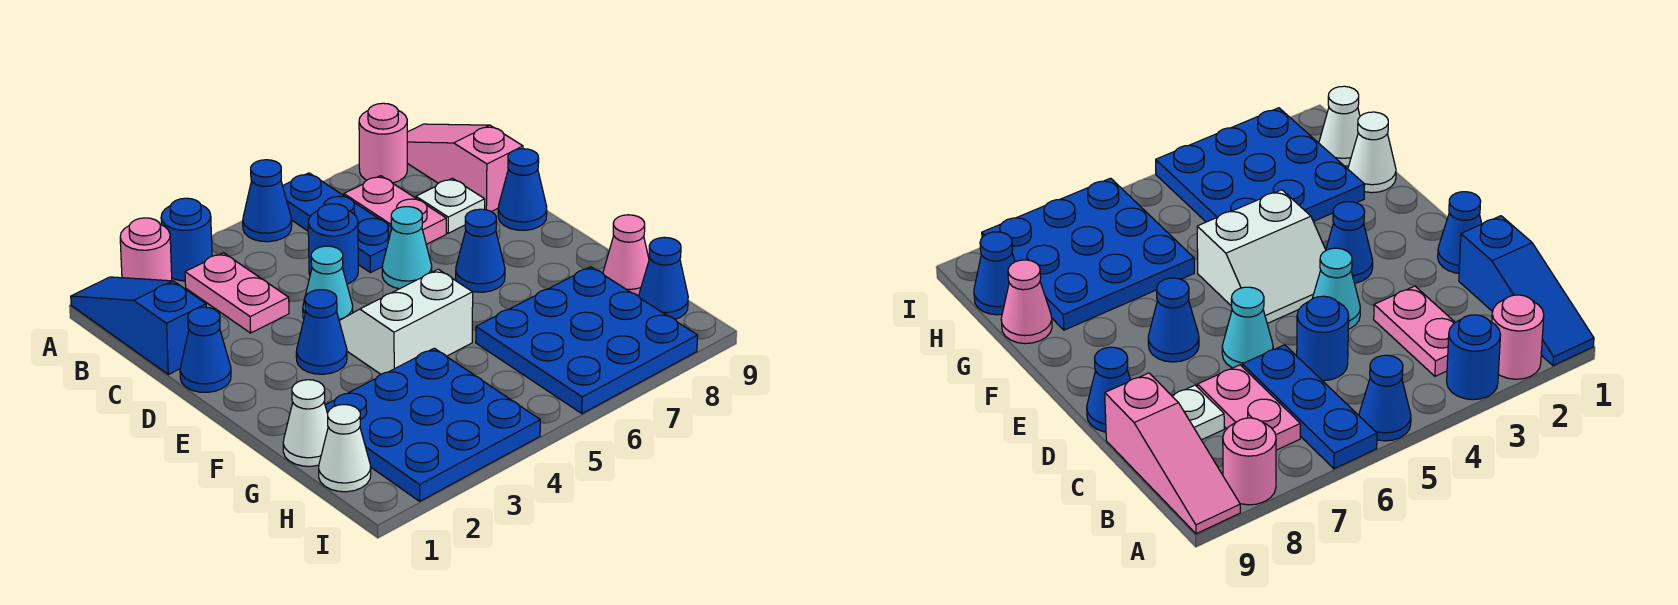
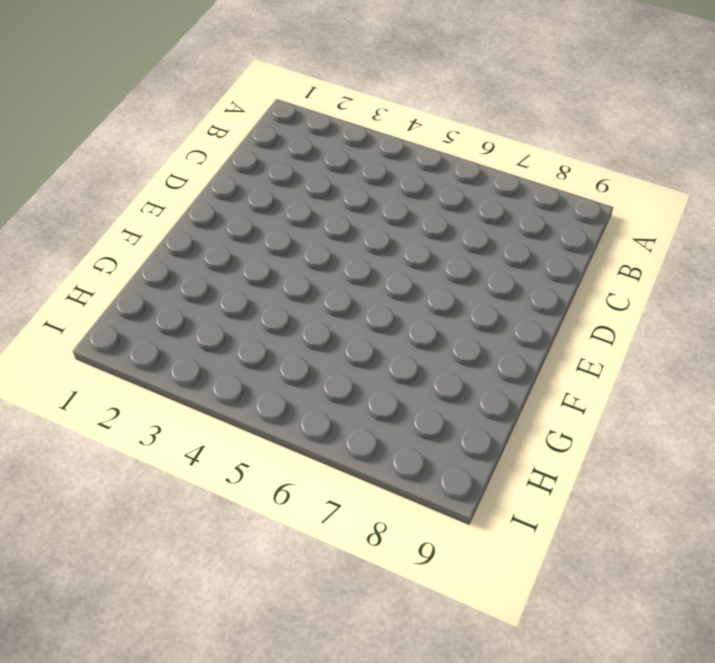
none -> blue slope A1:C1 level 1 top C
none -> pink round brick A2 level 1
none -> blue round brick A3 level 1

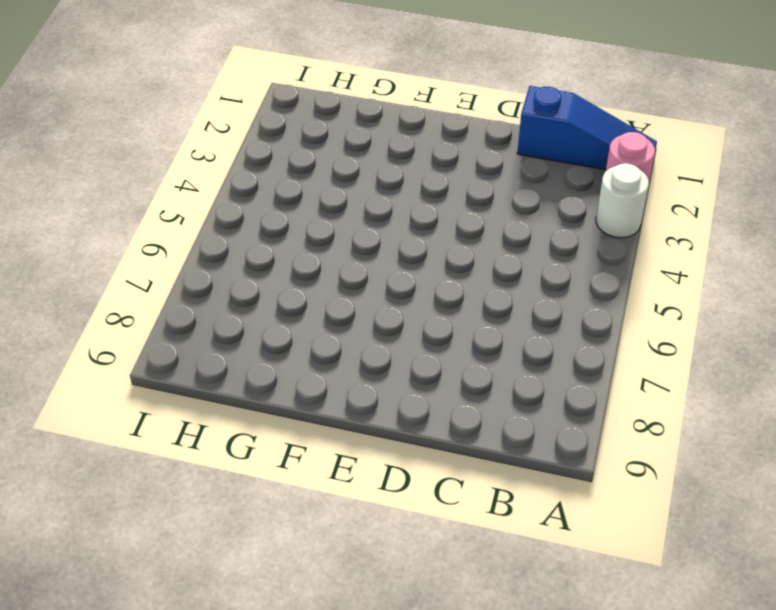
white round brick A3 level 1 -> blue round brick A3 level 1
none -> blue cone A5 level 1
none -> blue plate A6:C6 level 1
none -> pink round brick A8 level 1

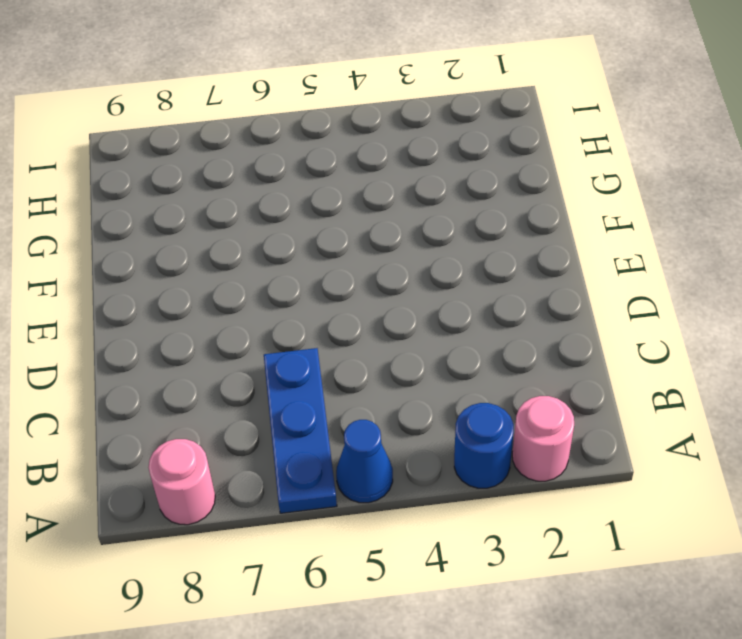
none -> blue slope A1:C1 level 1 top C
none -> pink slope A9:C9 level 1 top C
none -> pink plate B3:C3 level 1

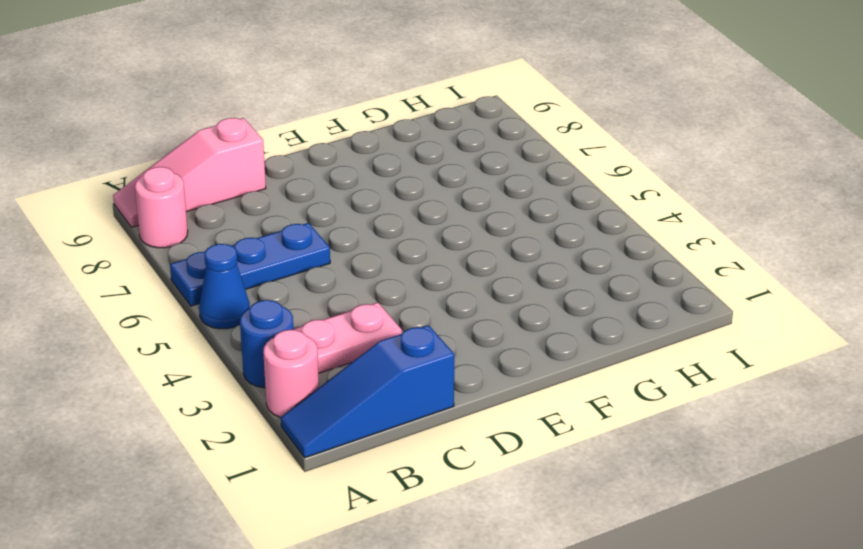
none -> pink plate B7:C7 level 1
none -> blue round brick C5 level 1
none -> white plate C8 level 1

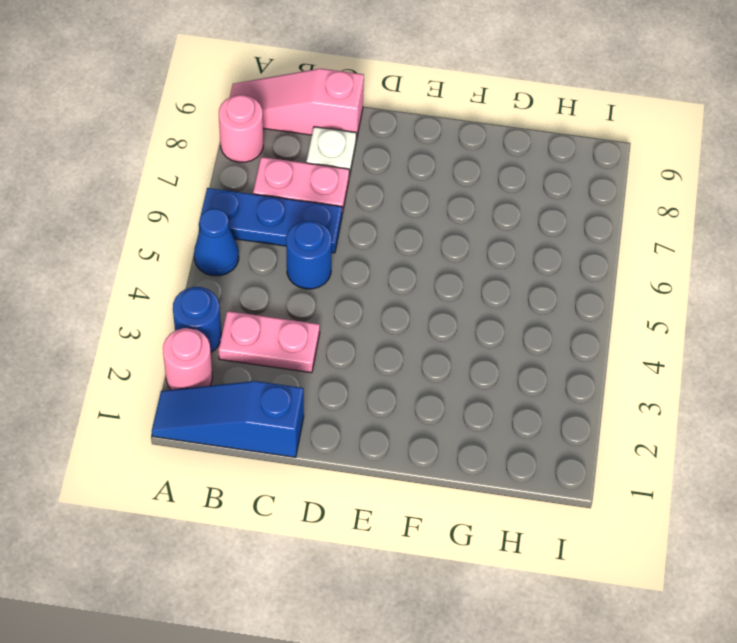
none -> blue cone D1 level 1
none -> cyan cone D4 level 1
none -> cyan cone D6 level 1

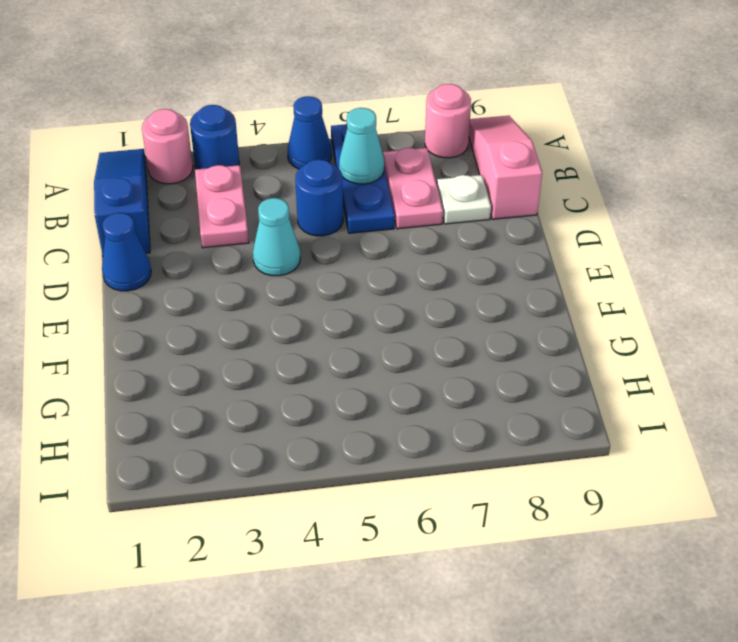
cyan cone B6 level 2 -> cyan cone D6 level 1
none -> blue cone D9 level 1
none -> blue cone E3 level 1
none -> white slope E4:F5 level 1 top F

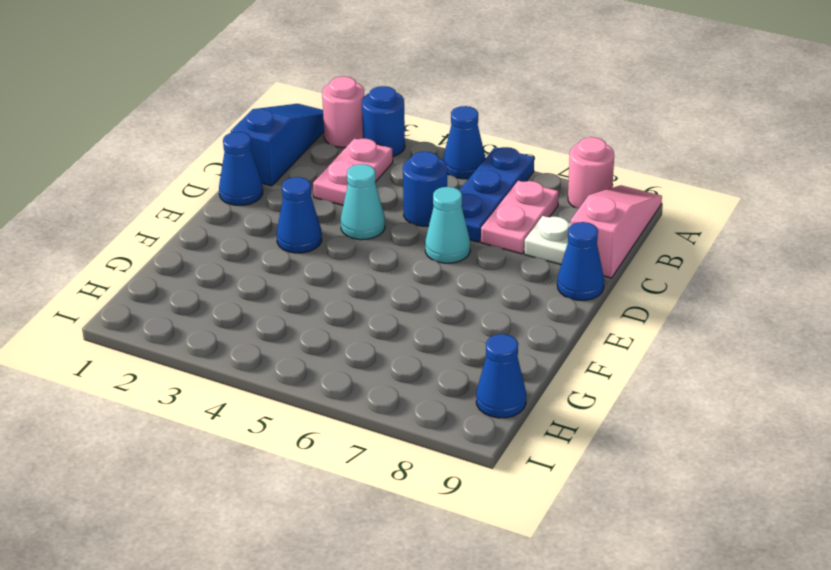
none -> white slope E4:F5 level 1 top F
none -> blue cone E7 level 1
none -> white cone G1 level 1

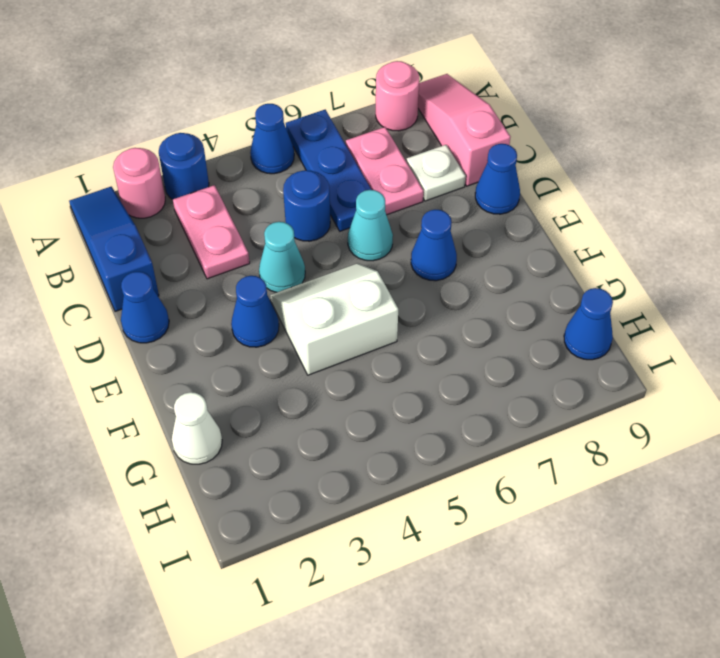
none -> blue plate G2:I4 level 1
none -> blue plate G6:I8 level 1
none -> pink cone G9 level 1

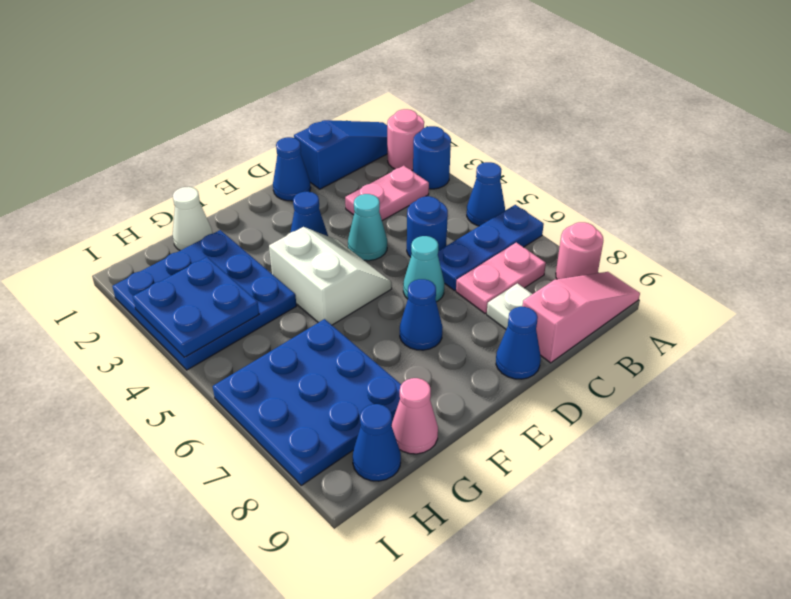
blue plate H3:I4 level 2 -> none
none -> white cone H1 level 1

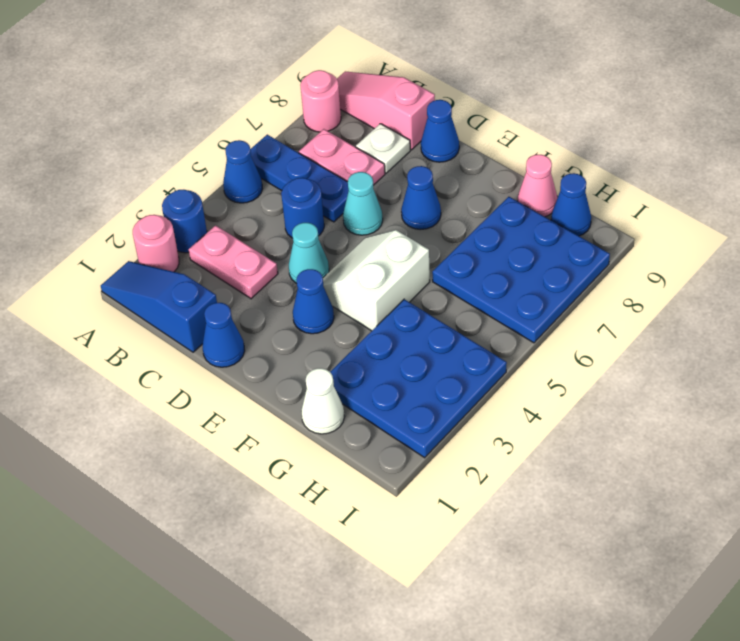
none -> white cone H1 level 1

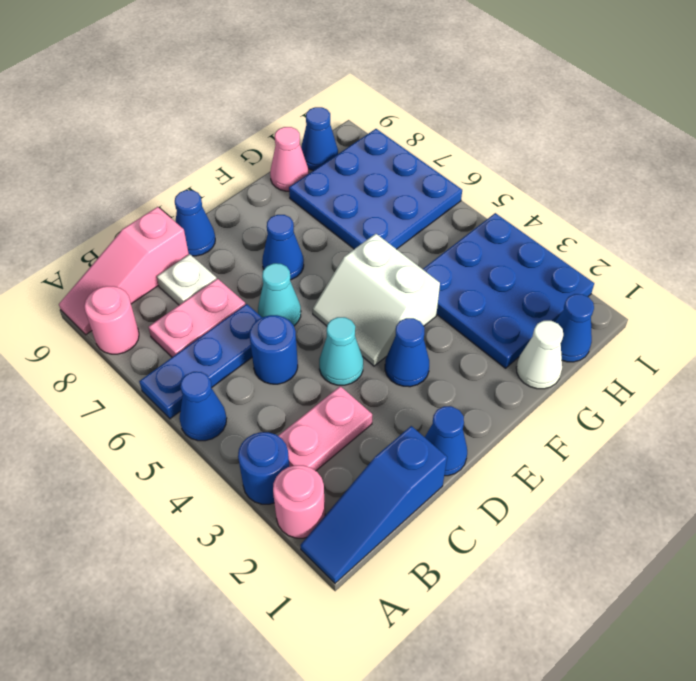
blue cone H1 level 1 -> white cone H1 level 1

